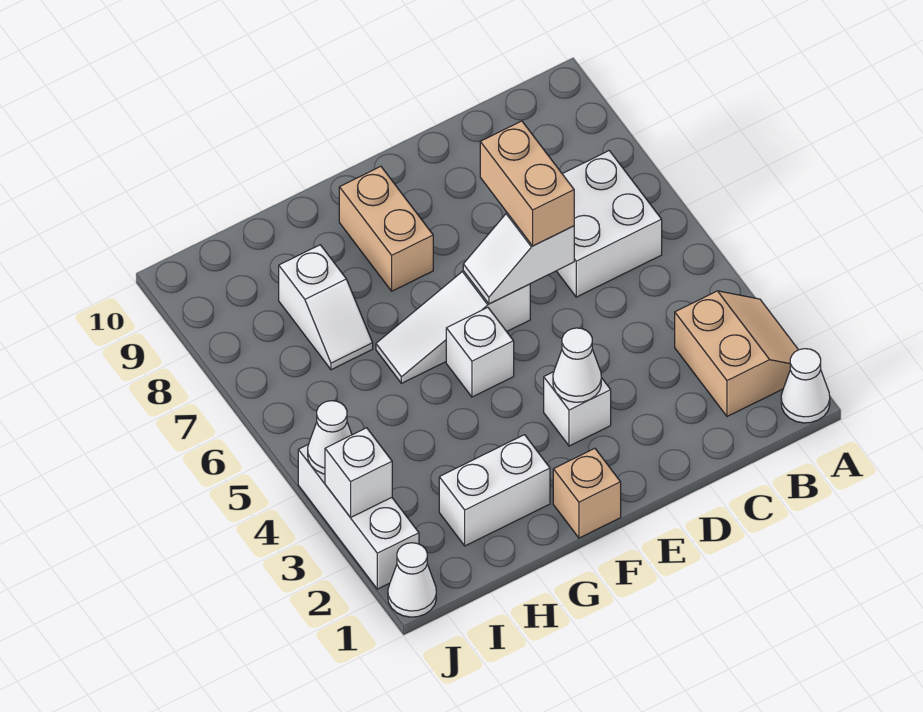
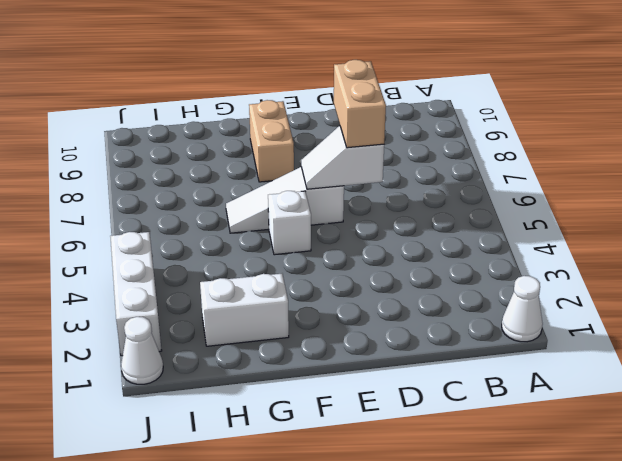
none -> tan slope A2:B3 level 1 top B
none -> white brick B6:C7 level 1
none -> white brick E3 level 1

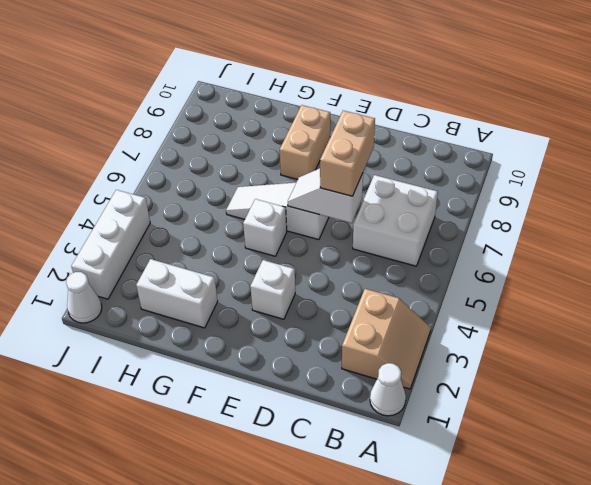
none -> tan brick F1 level 1
none -> white slope H7:H8 level 1 top 8
none -> white cone E3 level 2

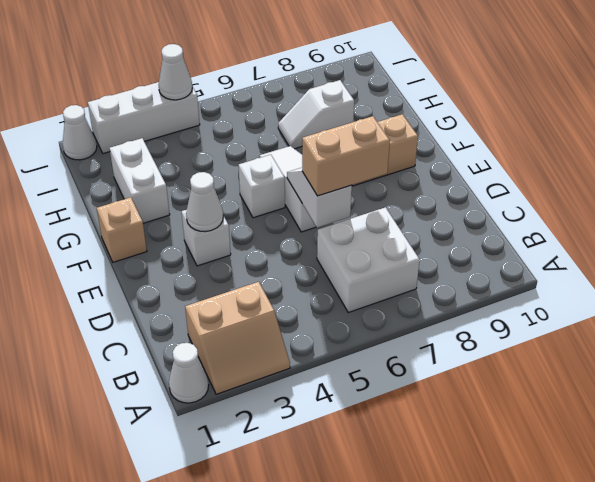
none -> white brick J3 level 2

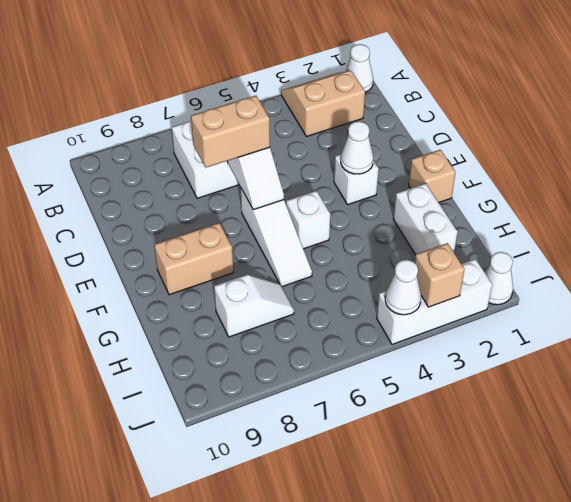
tan brick J3 level 2 -> white brick J3 level 2

